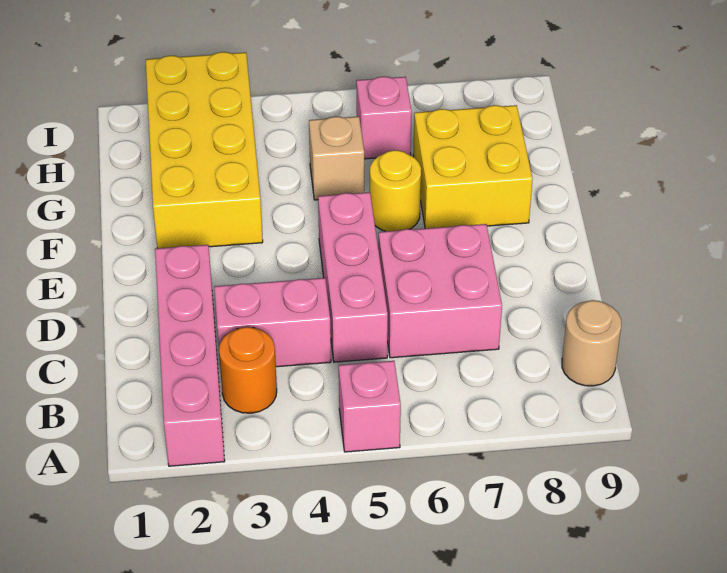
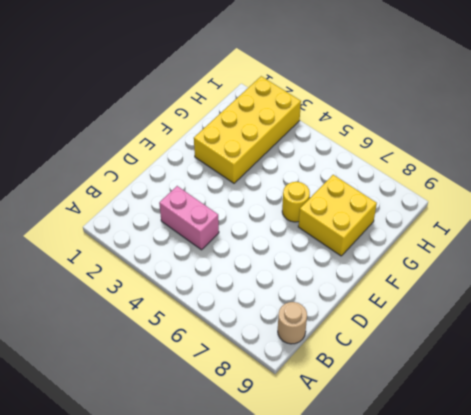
none -> pink brick A2:D2 level 1
none -> pink brick A5 level 1
none -> orange round brick B3 level 1

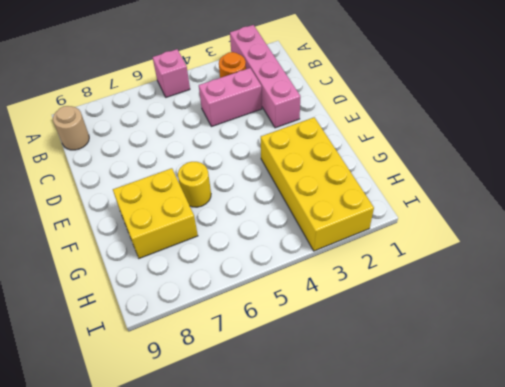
none -> pink brick C5:E5 level 1
none -> pink brick C6:D7 level 1
none -> tan brick G5 level 1

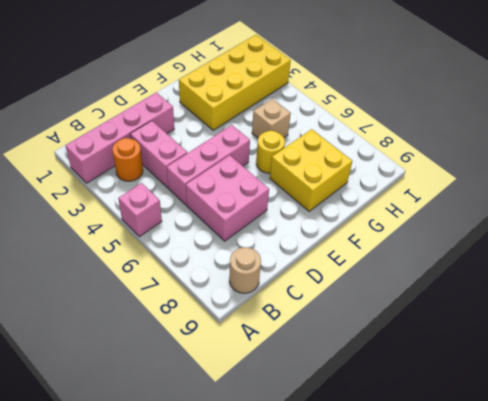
none -> pink brick H6 level 1

